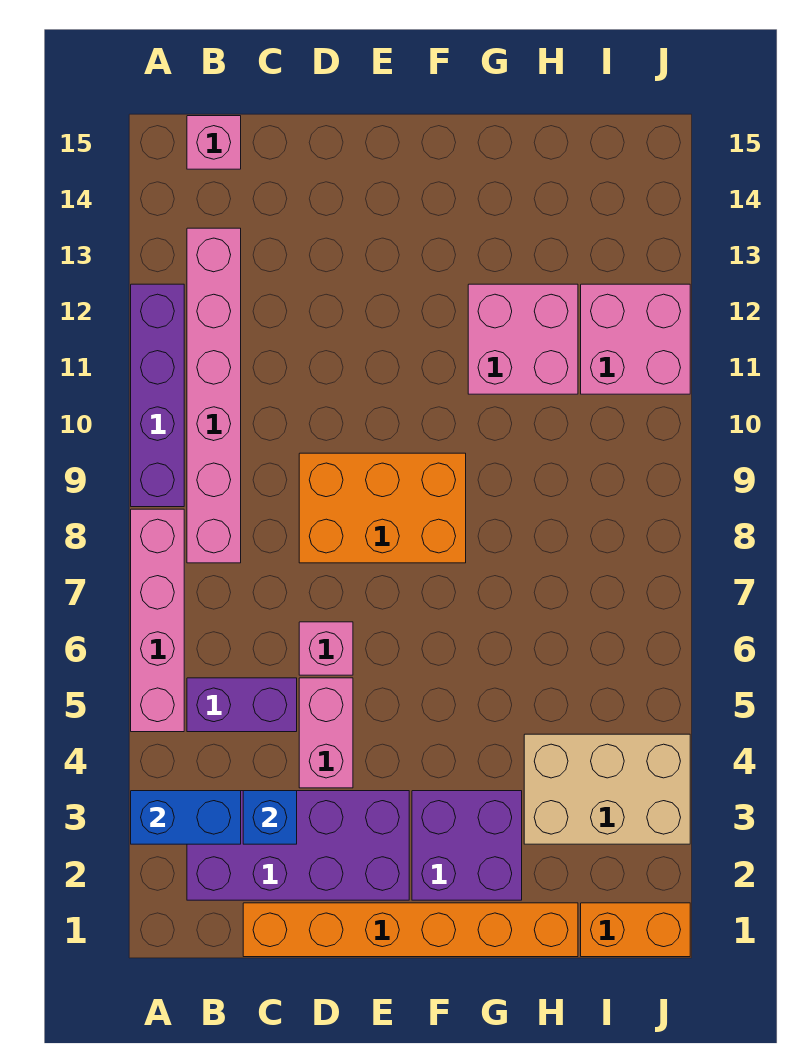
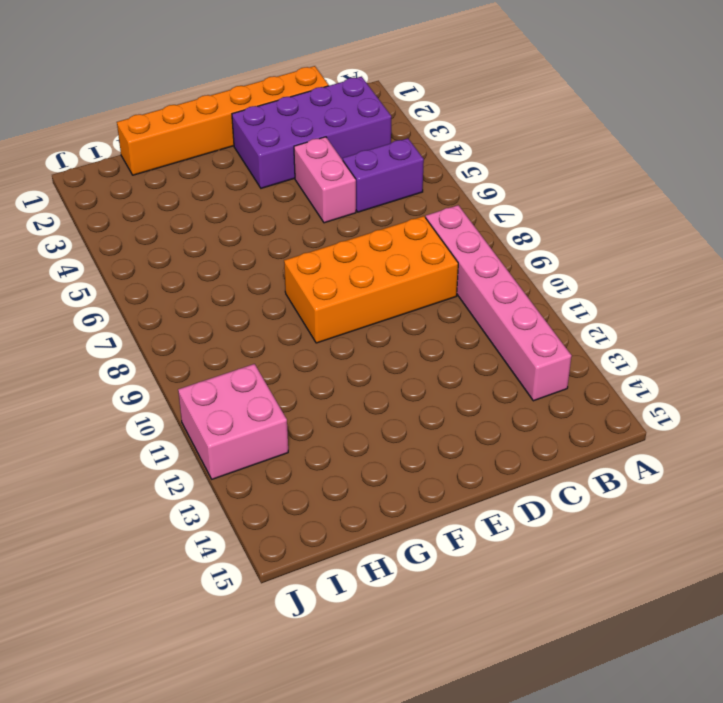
orange brick C8:F9 level 1 -> orange brick D8:F9 level 1
none -> pink brick A5:A8 level 1
none -> purple brick A9:A12 level 1
none -> pink brick B15 level 1

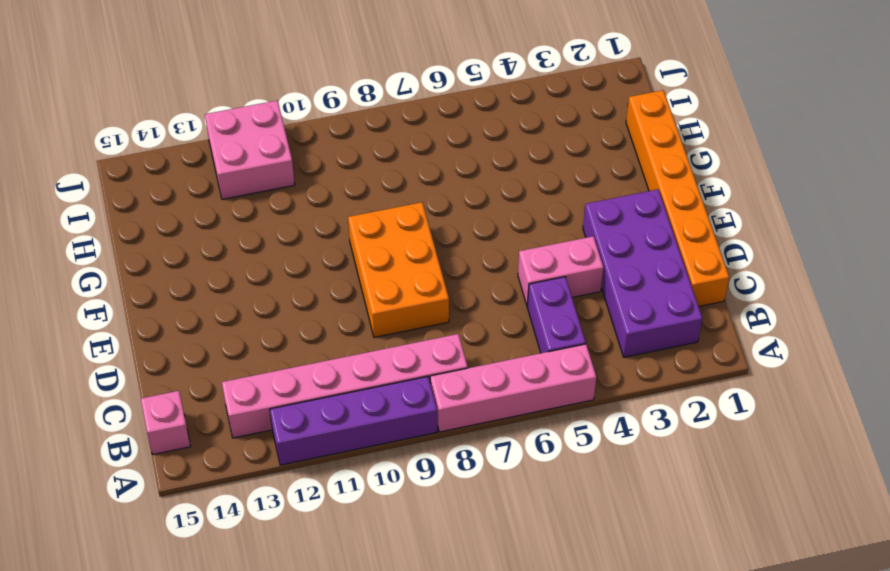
none -> pink brick D6 level 1
none -> purple brick F2:G3 level 1
none -> pink brick G11:H12 level 1

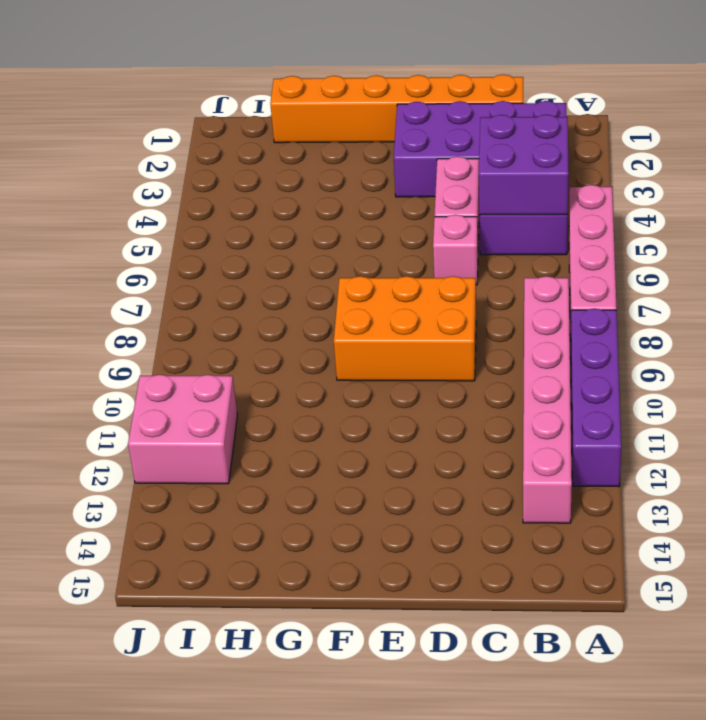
purple brick B4:C5 level 2 -> purple brick F2:G3 level 1
none -> pink brick B15 level 1
none -> pink brick G11:H12 level 1
none -> tan brick H3:J4 level 1

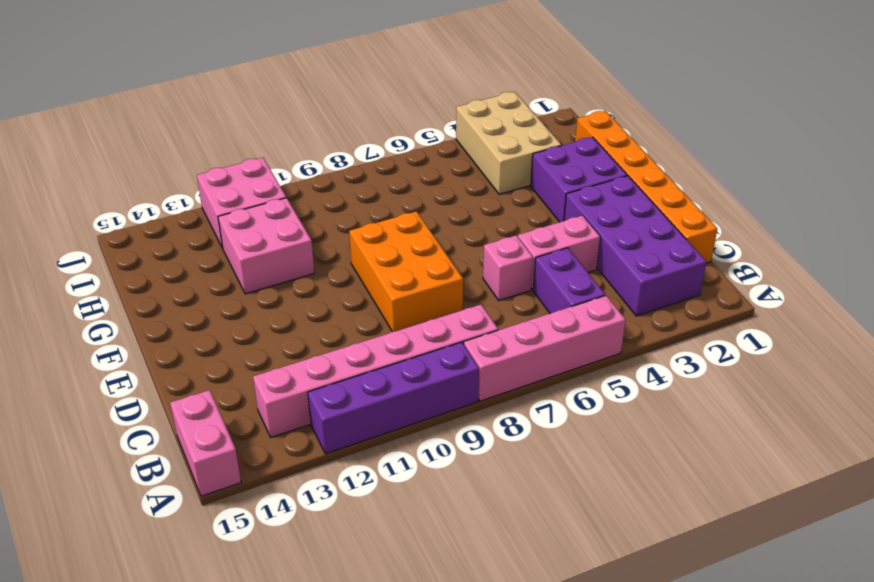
pink brick A15:B15 level 1 -> pink brick B15 level 1
none -> orange brick I1:J1 level 1
none -> blue brick A3:B3 level 2
none -> blue brick C3 level 2

